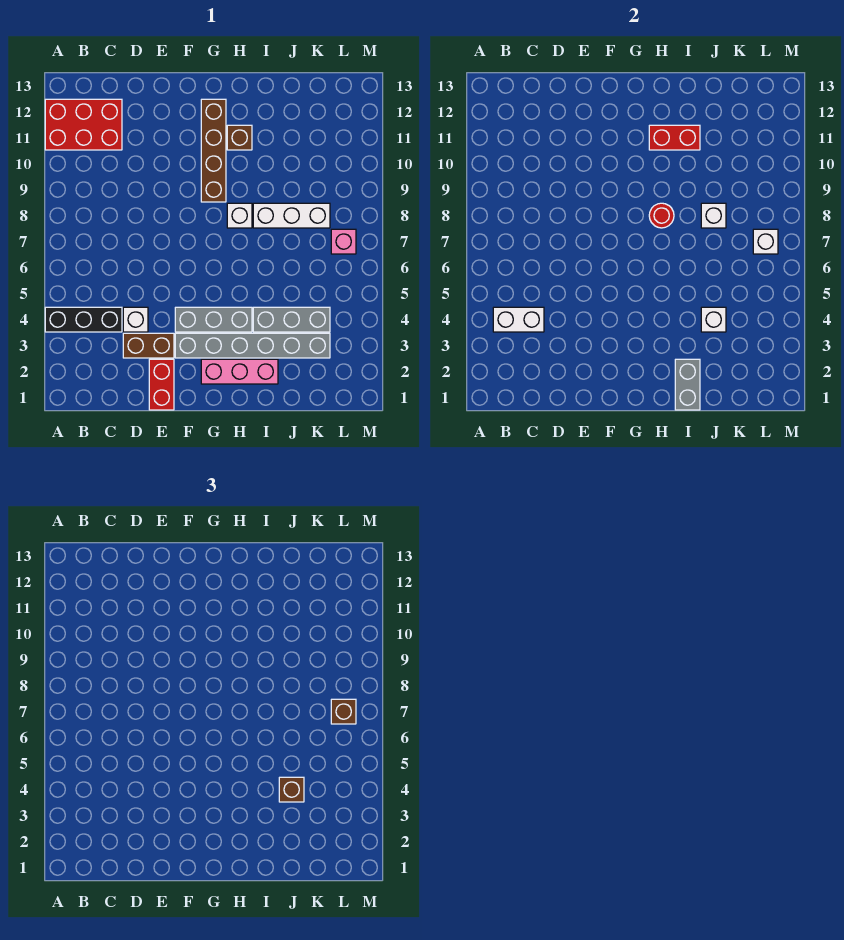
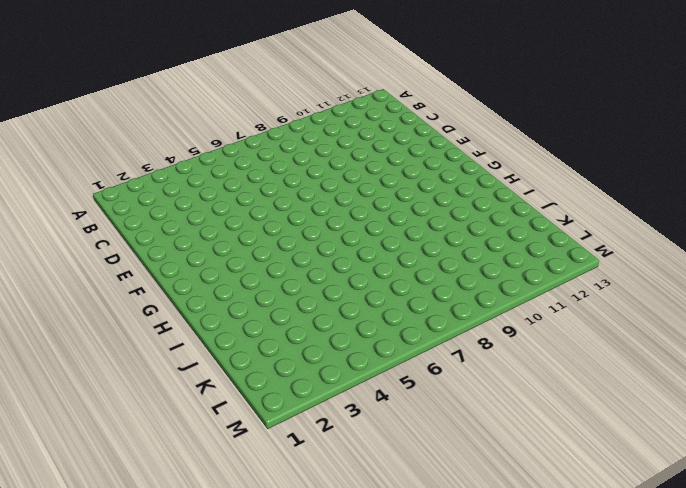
none -> black brick A4:C4 level 1
none -> red brick A11:C12 level 1
none -> brown brick D3:E3 level 1

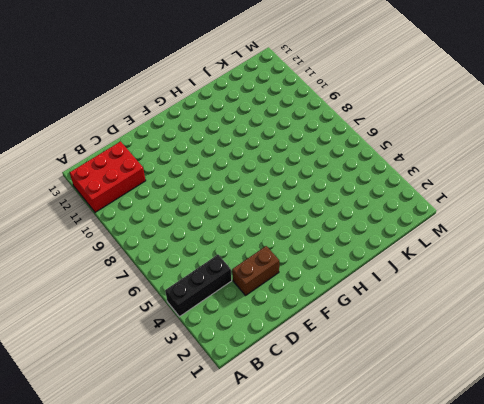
none -> white brick D4 level 1
none -> red brick E1:E2 level 1
none -> grey brick F3:K3 level 1

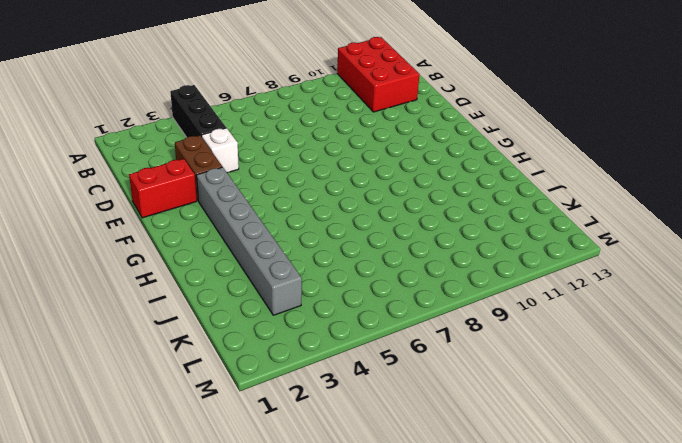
none -> grey brick F4:H4 level 1
none -> pink brick G2:I2 level 1
none -> brown brick G9:G12 level 1

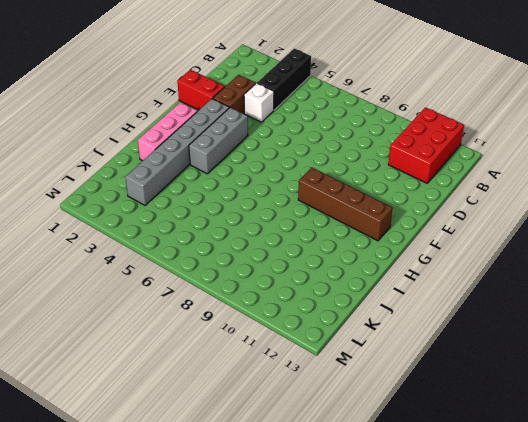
none -> white brick H8 level 1
none -> brown brick H11 level 1
none -> grey brick I4:K4 level 1

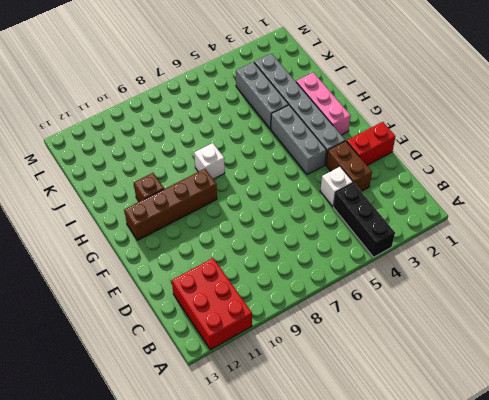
none -> white brick I8:K8 level 1
none -> pink brick L7 level 1
none -> white brick B4:C4 level 2

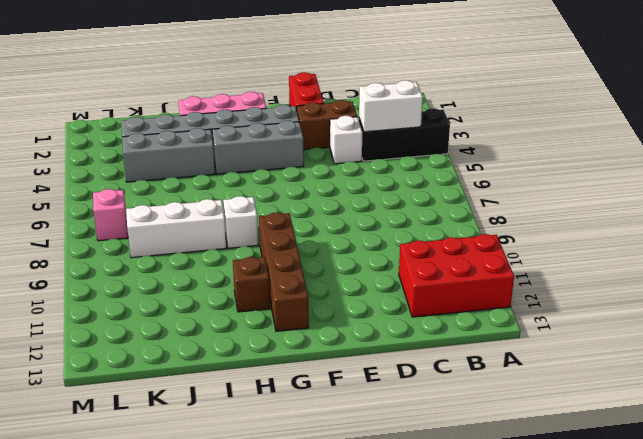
none -> red round brick H8 level 2
none -> red brick H11:I11 level 2
none -> grey brick I1:I2 level 2

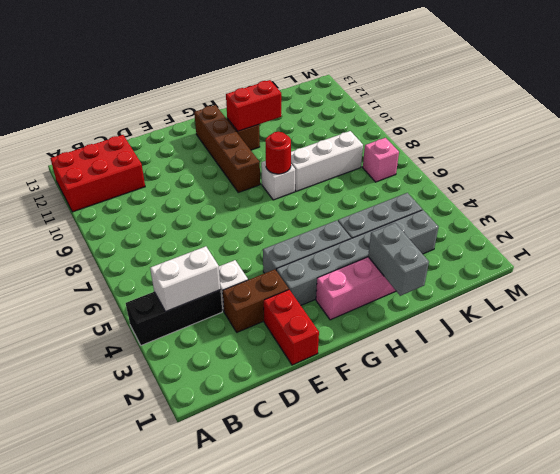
none -> white brick J4 level 2
none -> white brick J8 level 2
none -> white brick L7 level 2

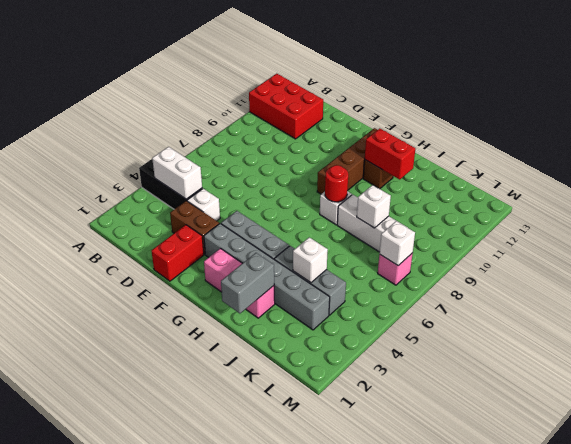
none -> brown brick J4 level 3
none -> brown brick L7 level 3

